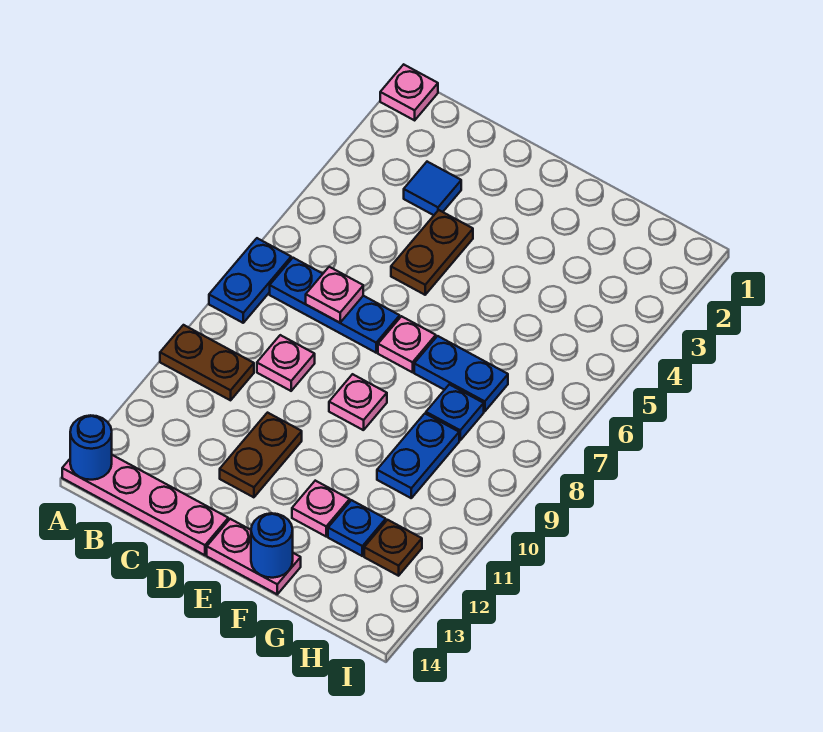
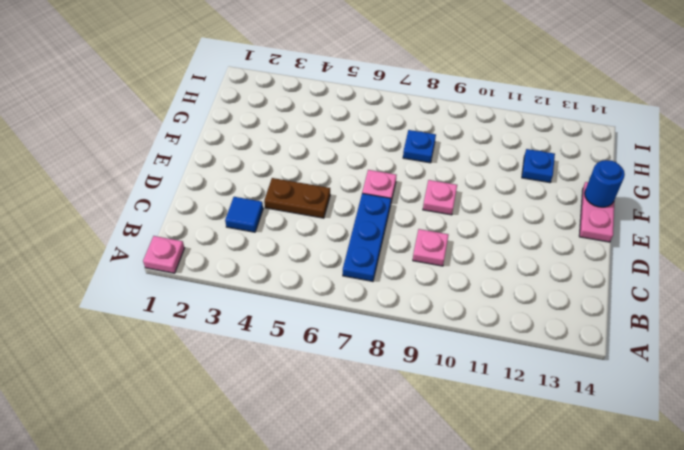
none -> blue plate A7:A8 level 1
none -> brown plate A10:B10 level 1
none -> pink plate A14:D14 level 1

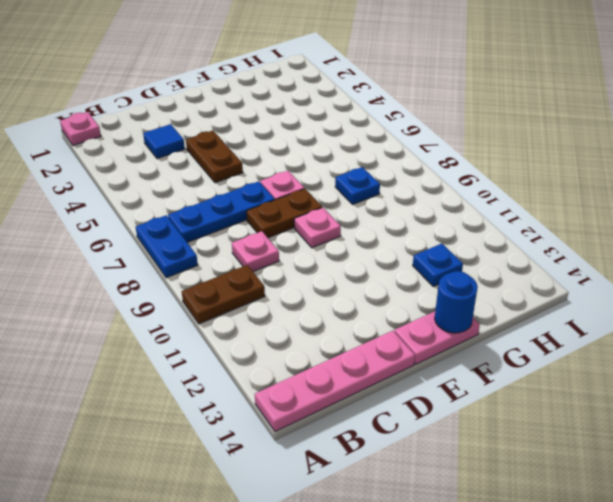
brown plate D8:E8 level 1 -> brown plate D11:D12 level 1
none -> blue plate F7:G7 level 1
none -> pink plate F12 level 1
none -> blue plate G9:G10 level 1

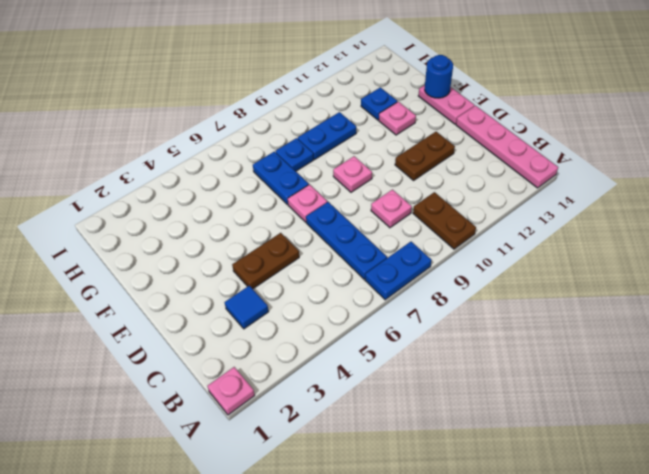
none -> brown plate H12 level 1
none -> blue round brick A14 level 2
none -> pink plate C7 level 2

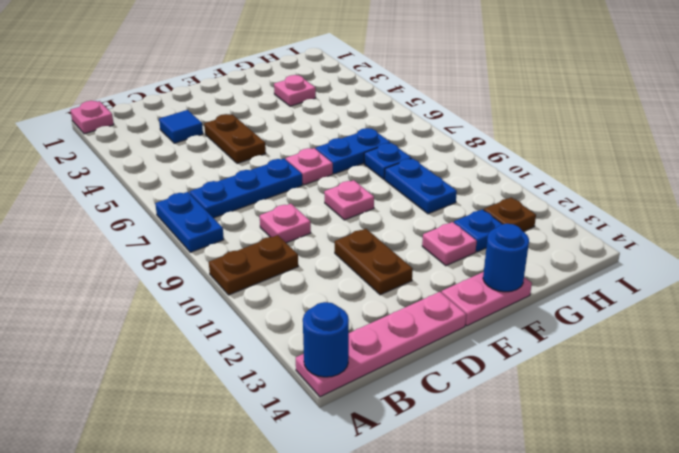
pink plate G3 level 1 -> pink plate C7 level 2

